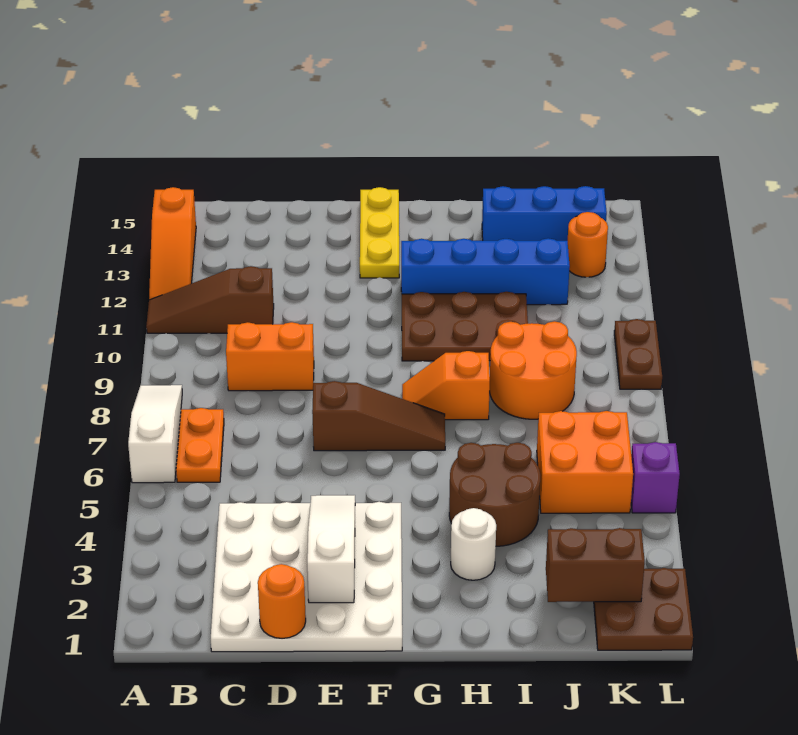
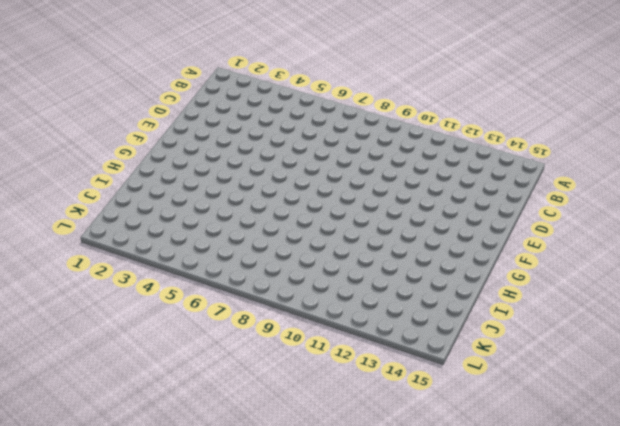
none -> white slope A6:A8 level 1 top 6
none -> brown slope A11:C11 level 1 top C
none -> orange slope A12:A14 level 1 top 14

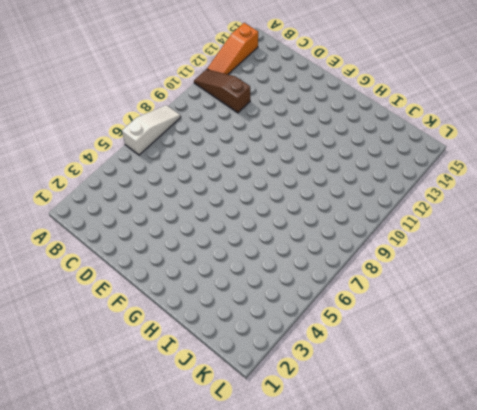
none -> orange plate B6:B7 level 1
none -> white plate C1:F4 level 1
none -> orange brick C9:D9 level 1

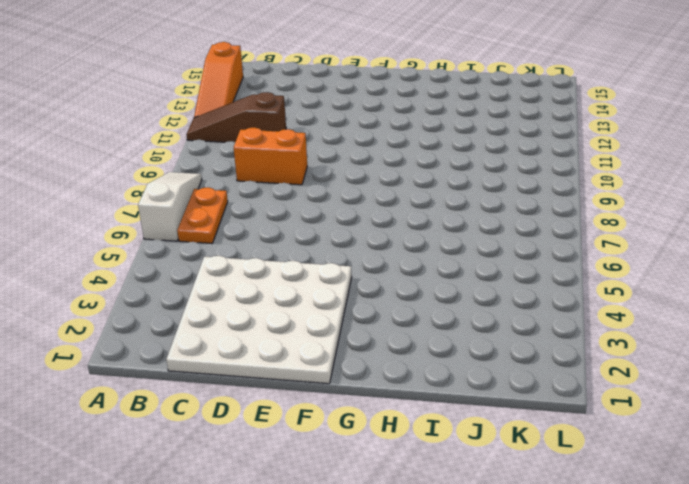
none -> brown slope E7:G7 level 1 top E
none -> yellow plate F13:F15 level 1
none -> orange slope G8:H8 level 1 top H

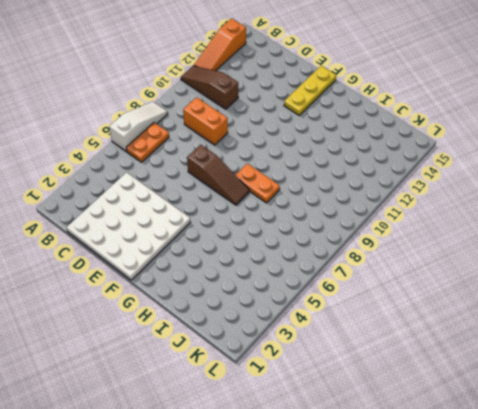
orange plate G8:H8 level 1 -> orange slope G8:H8 level 1 top H
none -> brown plate G10:I11 level 1
none -> blue brick G12:J12 level 1
none -> white round brick H3 level 1

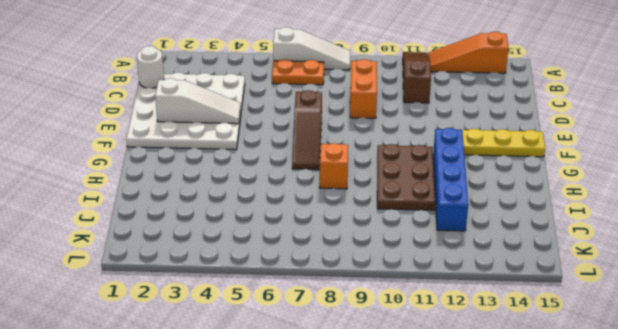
white round brick C1 level 2 -> white round brick H3 level 1
none -> brown round brick H4:I5 level 1
none -> orange round brick I8:J9 level 1
none -> blue brick I14:K14 level 1

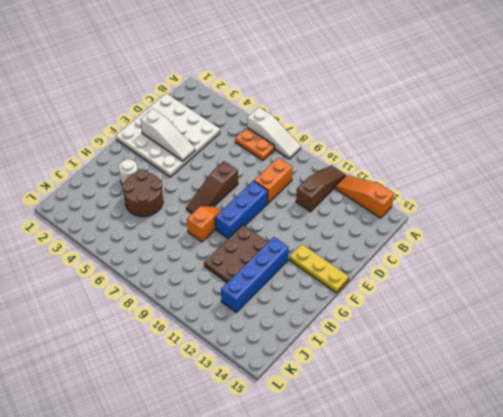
blue brick E9:G9 level 1 -> blue brick I14:K14 level 1
none -> orange round brick I8:J9 level 1
none -> orange brick J5:K6 level 1
none -> brown plate K1:L2 level 1

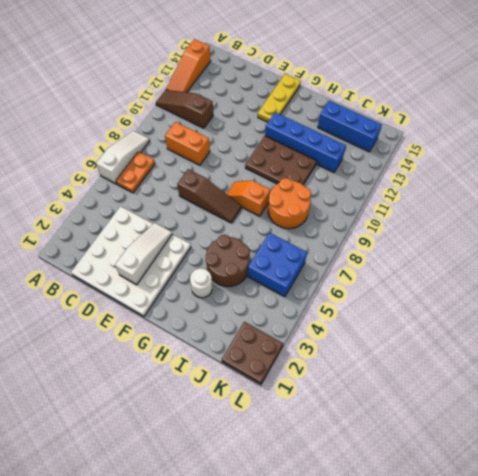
blue brick J5:K6 level 1 -> orange brick J5:K6 level 1
none -> orange round brick K13 level 1
none -> purple brick L5 level 1
none -> brown plate L9:L10 level 1

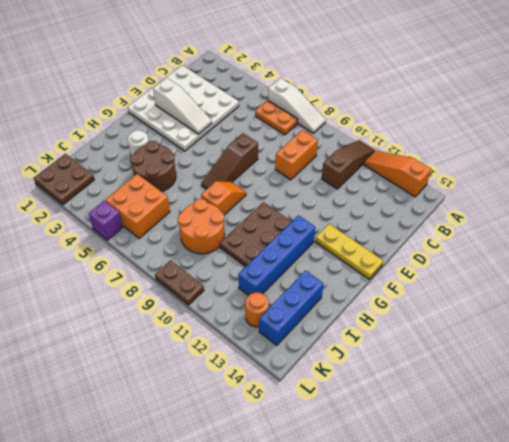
none -> orange round brick D1 level 2
none -> brown brick J2:K2 level 2

